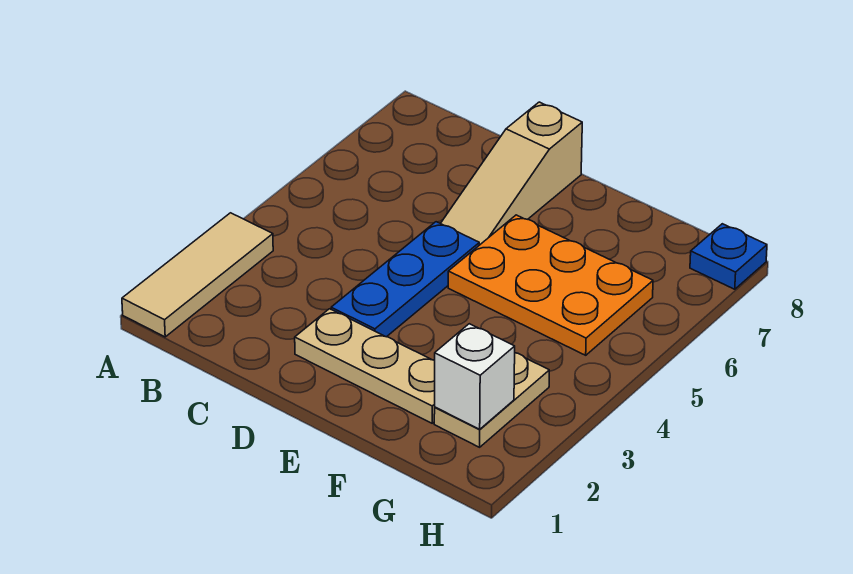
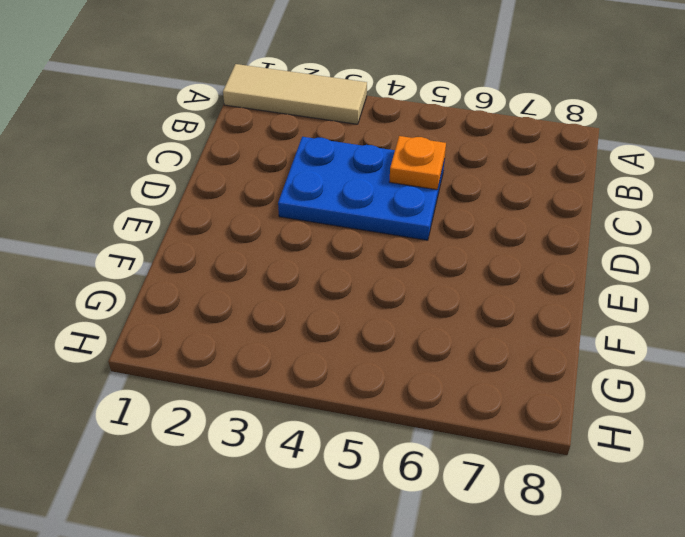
blue plate C3:D5 level 1 -> blue plate D3:D5 level 1
orange plate C5 level 2 -> none
none -> tan plate D2:F2 level 1
none -> tan slope D6:D8 level 1 top 8

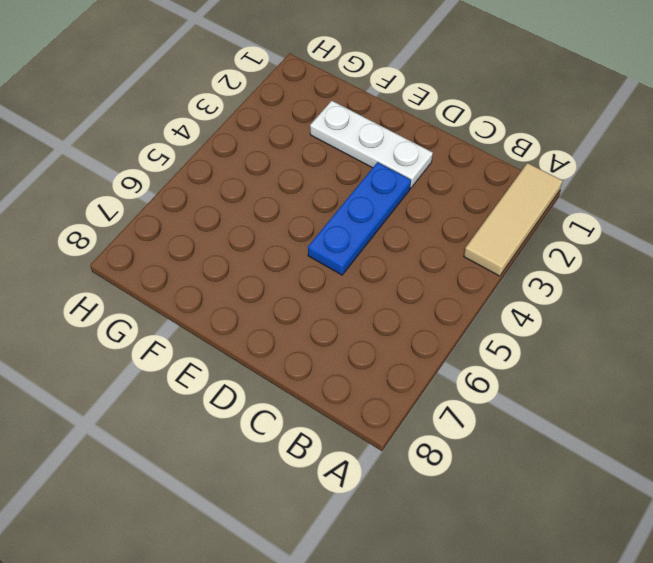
white plate D2:F2 level 1 -> tan plate D2:F2 level 1
none -> tan slope D6:D8 level 1 top 8
none -> orange plate E5:G6 level 1

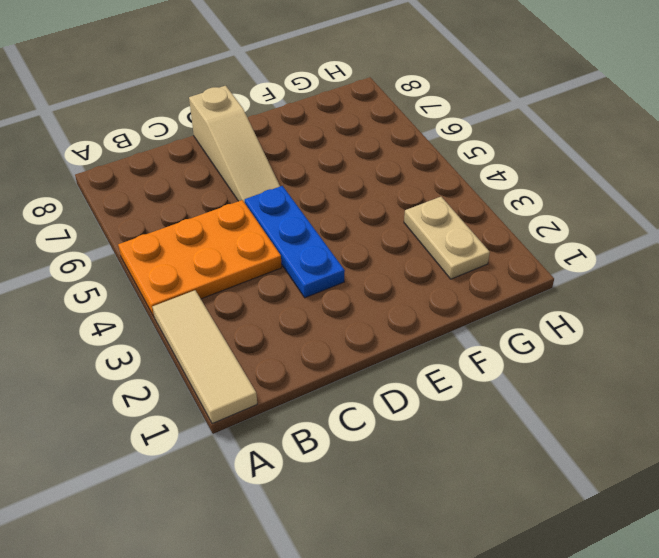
orange plate A4:C5 level 1 -> orange plate E5:G6 level 1
none -> tan plate D2:F2 level 1
none -> blue plate H8 level 1

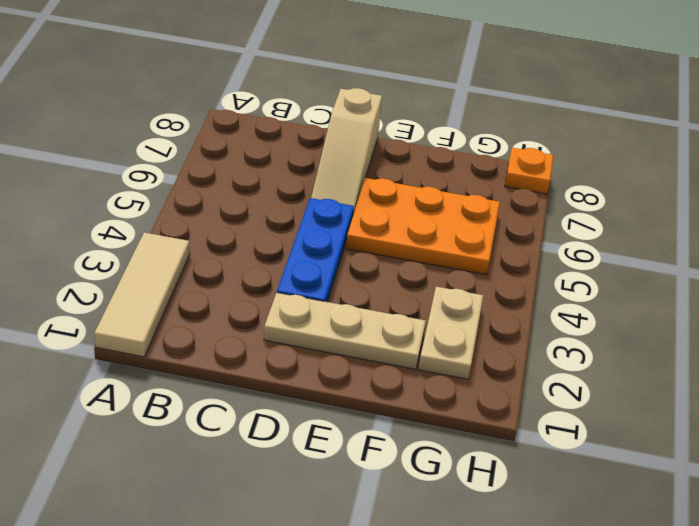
orange plate H8 level 1 -> blue plate H8 level 1
none -> white brick G2 level 2

